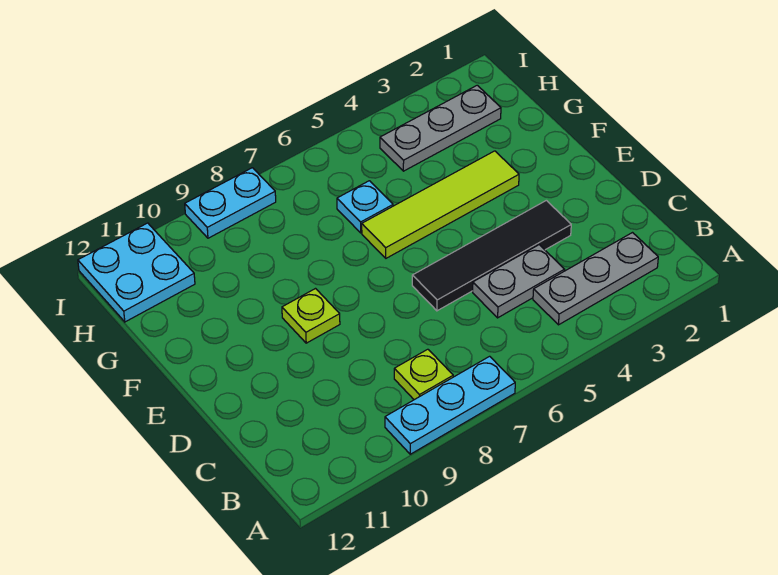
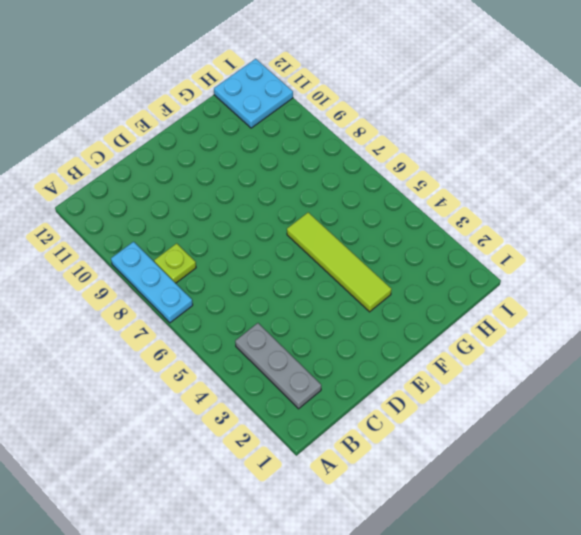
none -> grey plate C4:C5 level 1
none -> black tile D3:D6 level 1

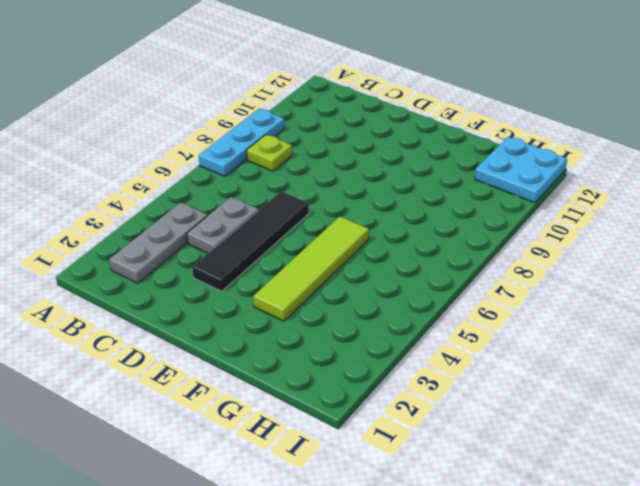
none -> lime plate E9 level 1
none -> cyan plate G6 level 1

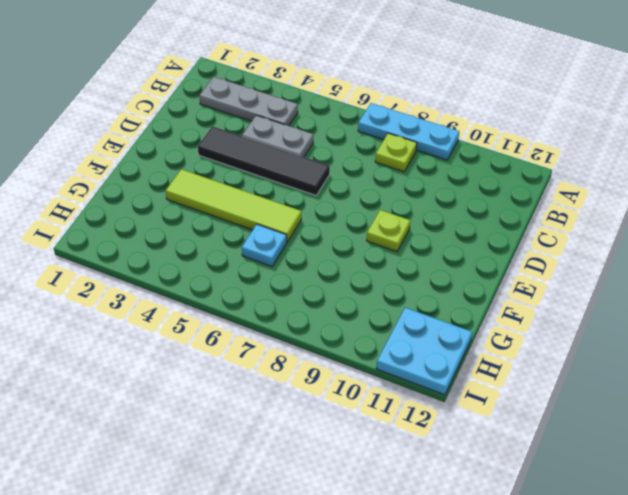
none -> grey plate H2:H4 level 1
none -> cyan plate I8:I9 level 1

